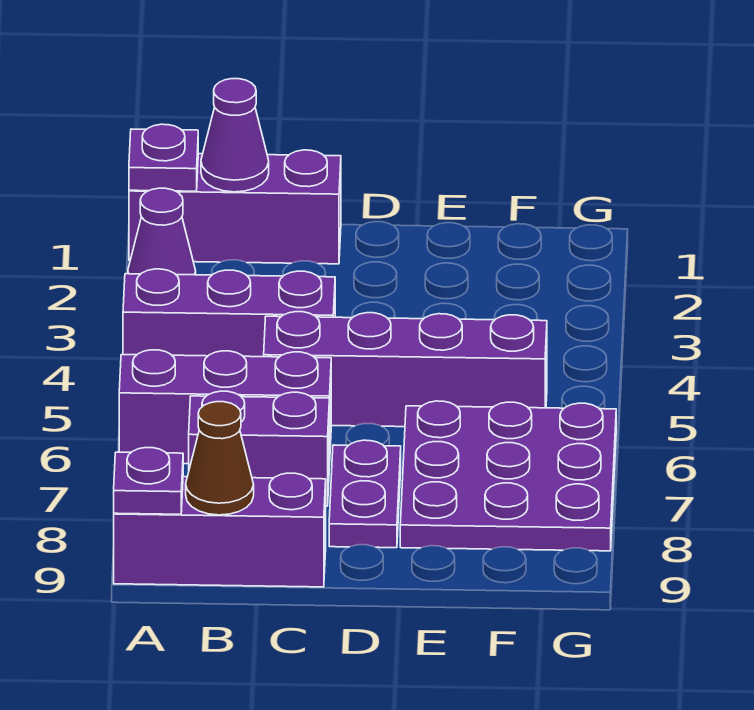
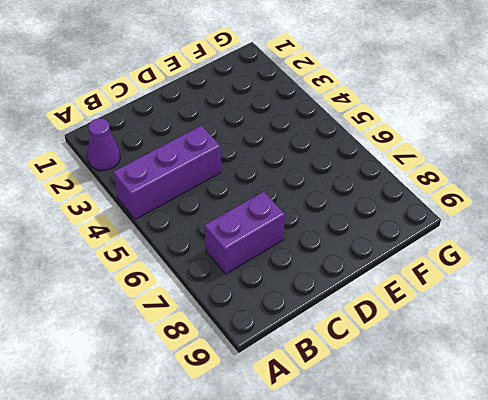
none -> purple brick A1:C1 level 1
none -> purple brick A6:C6 level 1
none -> purple brick A9:C9 level 1

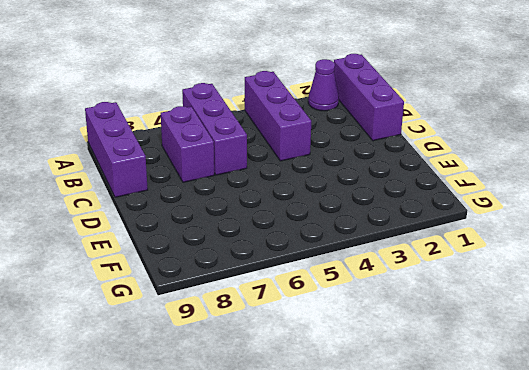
none -> purple brick C5:F5 level 1
none -> purple plate D7:D8 level 1
none -> purple plate E6:G8 level 1

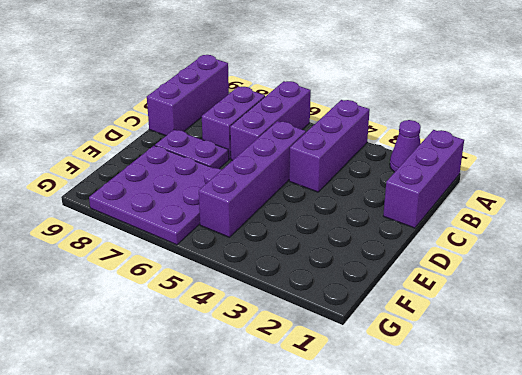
none -> purple plate A1 level 2
none -> purple plate A9 level 2
none -> purple cone B1 level 2

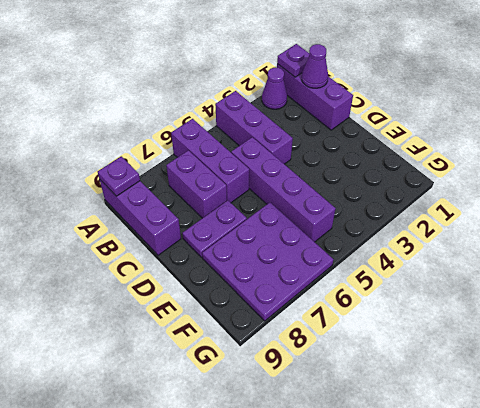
none -> brown cone B9 level 2

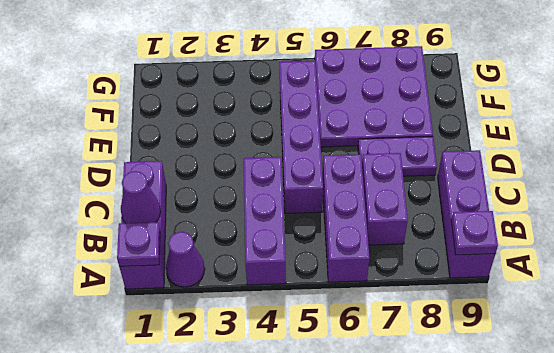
none -> brown cone B9 level 2

